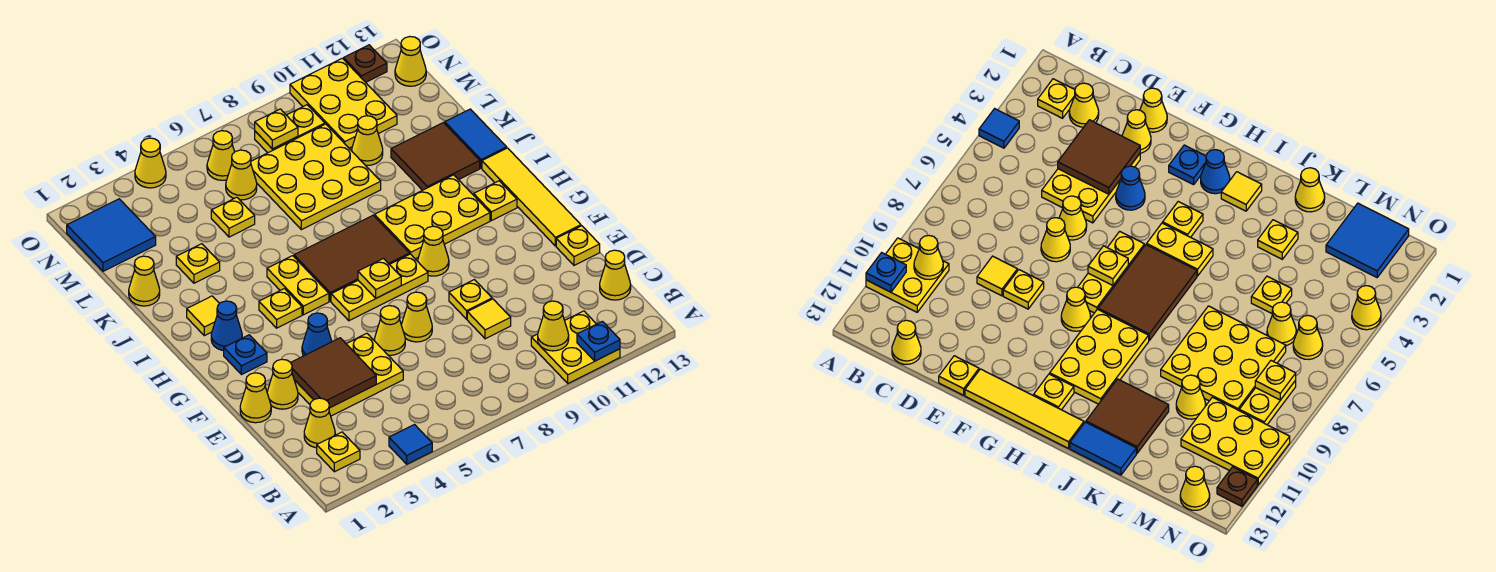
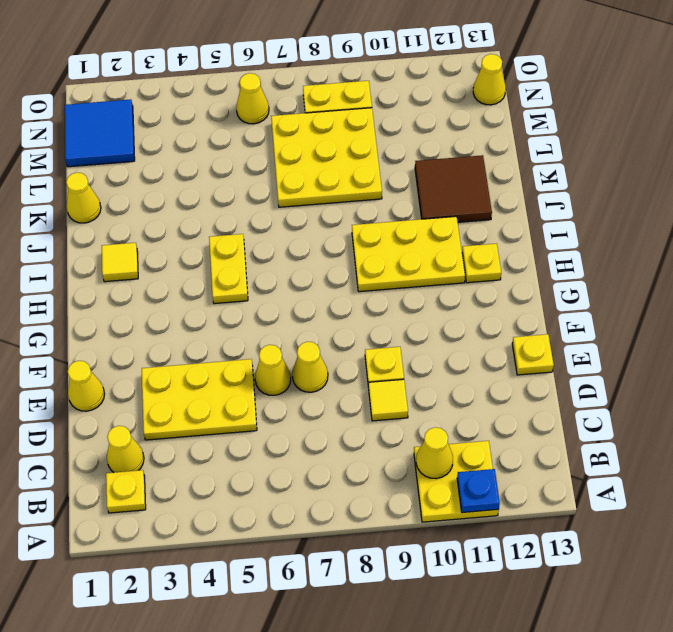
none -> blue tile A4 level 1
none -> yellow cone C13 level 1
none -> yellow cone E2 level 1
none -> blue cone F4 level 1

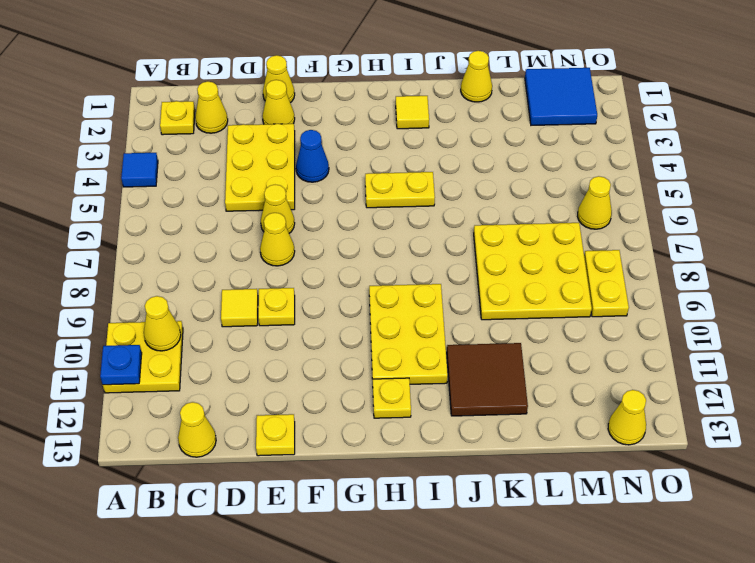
none -> yellow tile F13:I13 level 1
none -> blue plate G2 level 1
none -> yellow plate G6:G8 level 1
none -> yellow cone G9 level 1

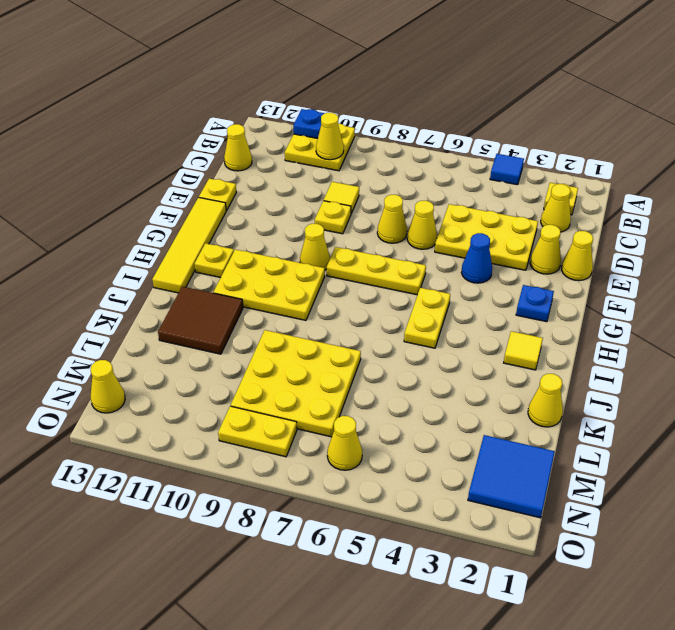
none -> blue cone H2 level 1
none -> yellow plate H4 level 1
none -> brown tile H6:I8 level 1
none -> blue tile J13:K13 level 1

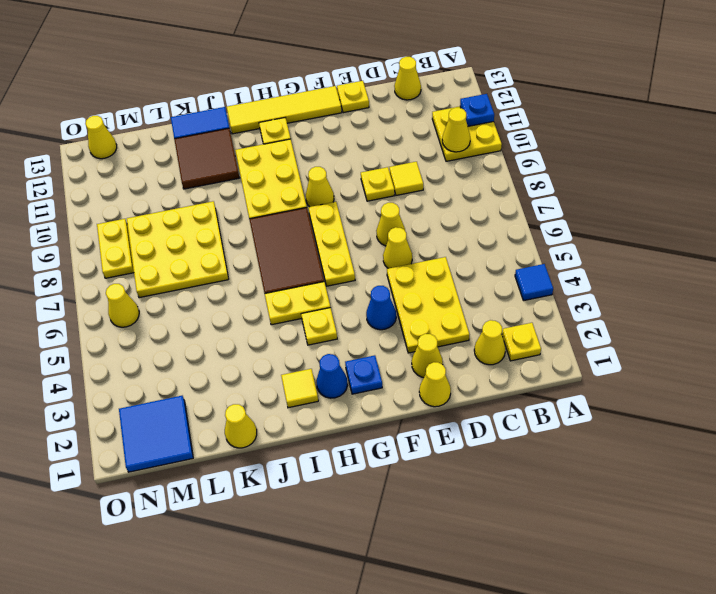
none -> yellow plate K3 level 1
none -> yellow plate L5 level 1
none -> yellow cone L10 level 1
none -> yellow cone M6 level 1

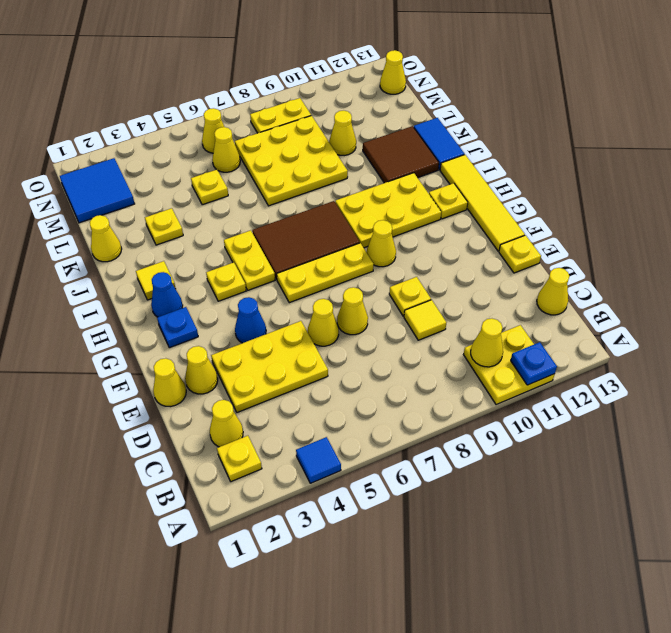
none -> yellow plate M10:O11 level 1
none -> yellow cone O4 level 1
none -> brown plate O12 level 1
none -> brown tile D3:E4 level 2

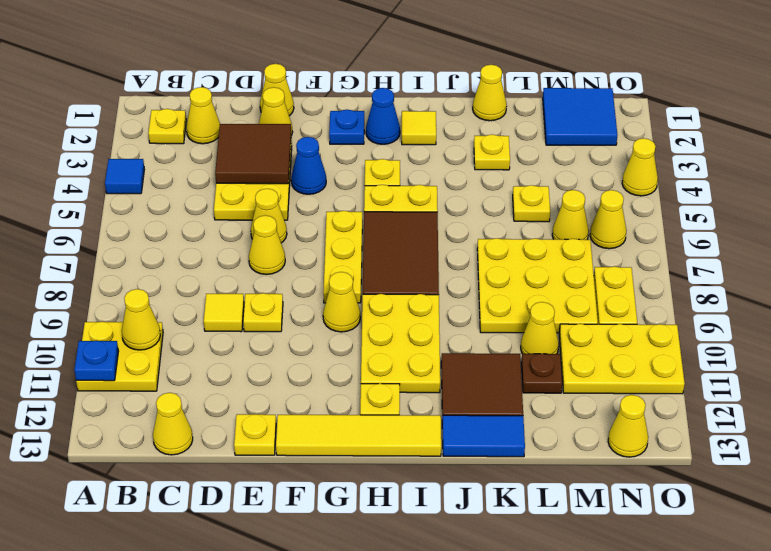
brown plate L11 level 1 -> brown plate O12 level 1
none -> yellow plate G7 level 2
none -> yellow plate N8 level 2

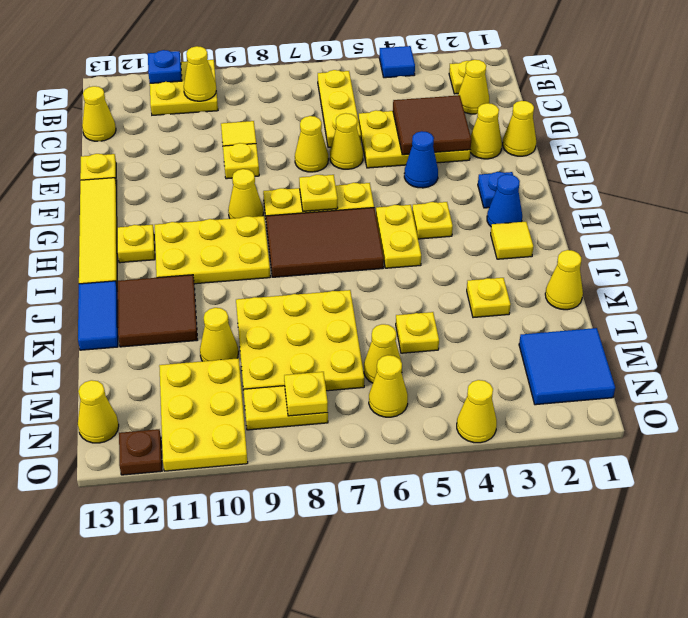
yellow plate B6:D6 level 1 -> none

